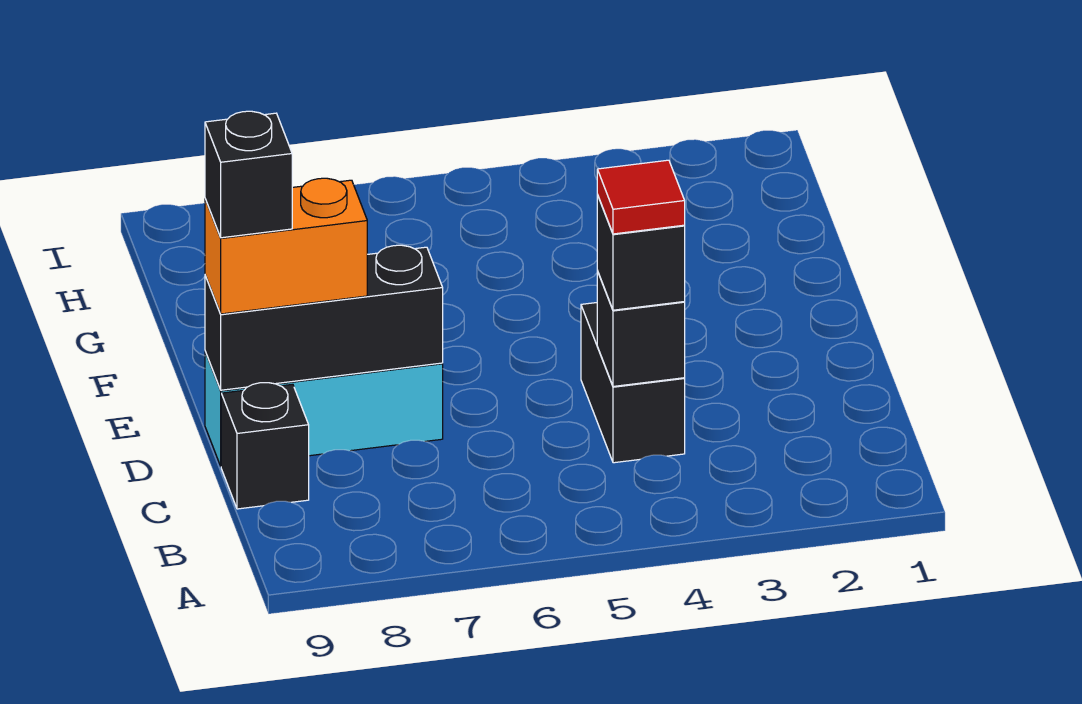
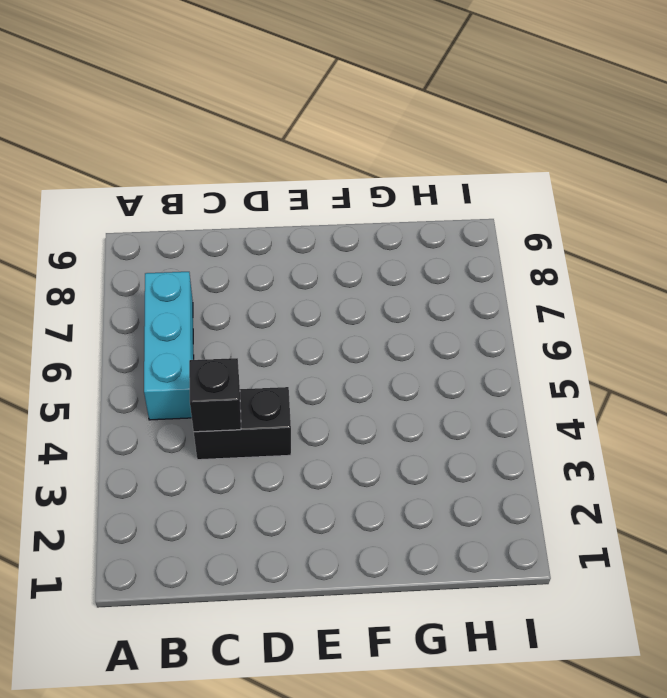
cyan brick B5:B7 level 1 -> cyan brick D7:D9 level 1
none -> black brick C9 level 1
none -> black brick D7:D9 level 2

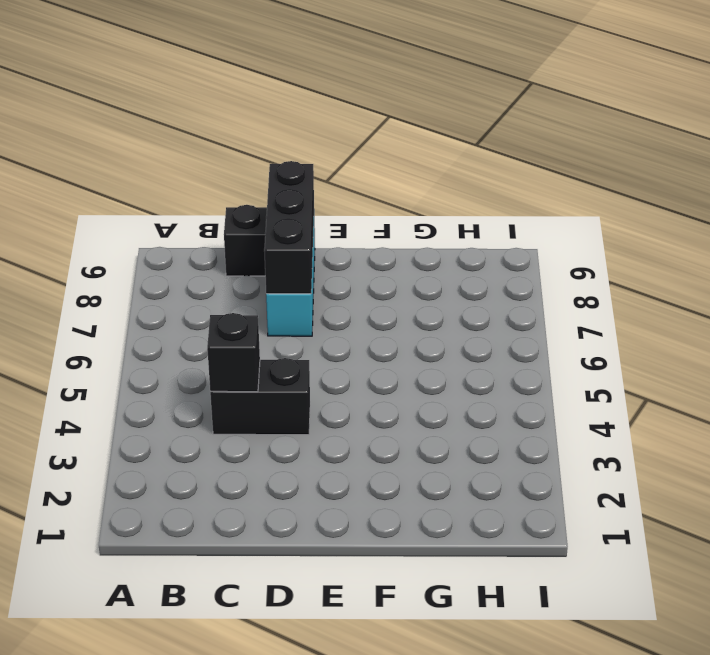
none -> black brick C4 level 3
none -> orange brick D8:D9 level 3

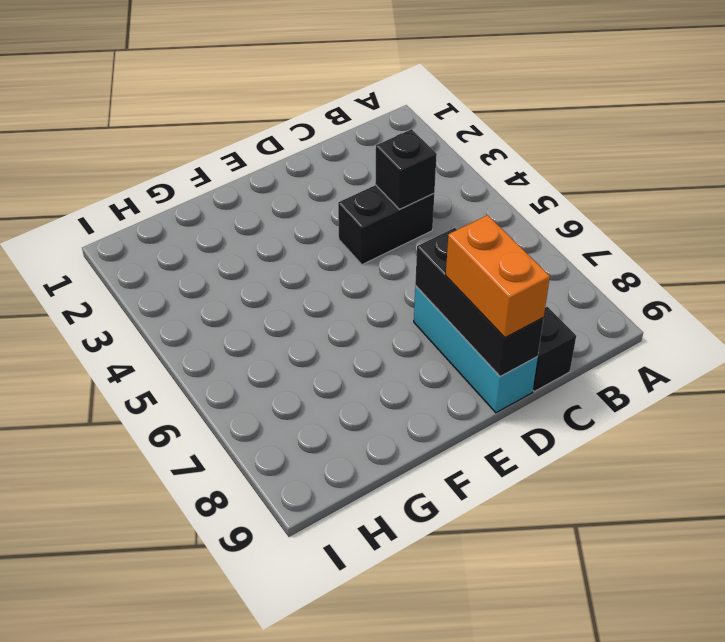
none -> black brick C4 level 3
none -> red tile C4 level 4

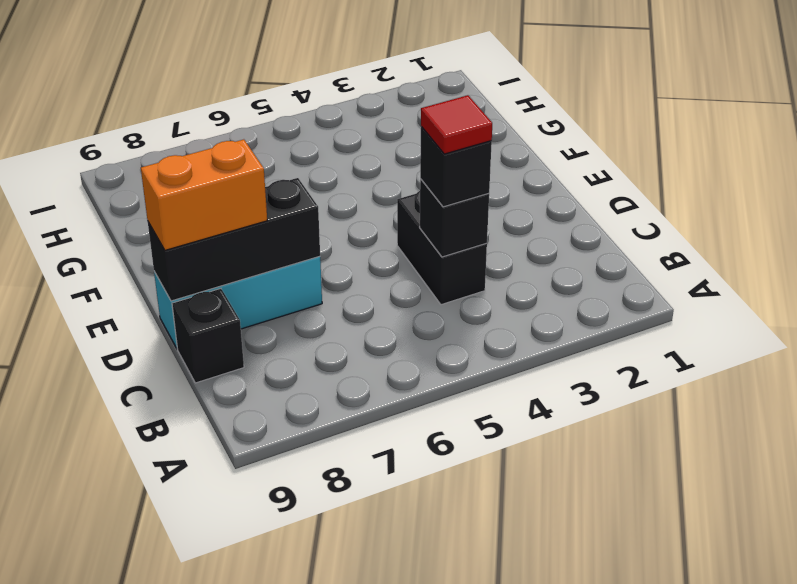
none -> black brick D9 level 4

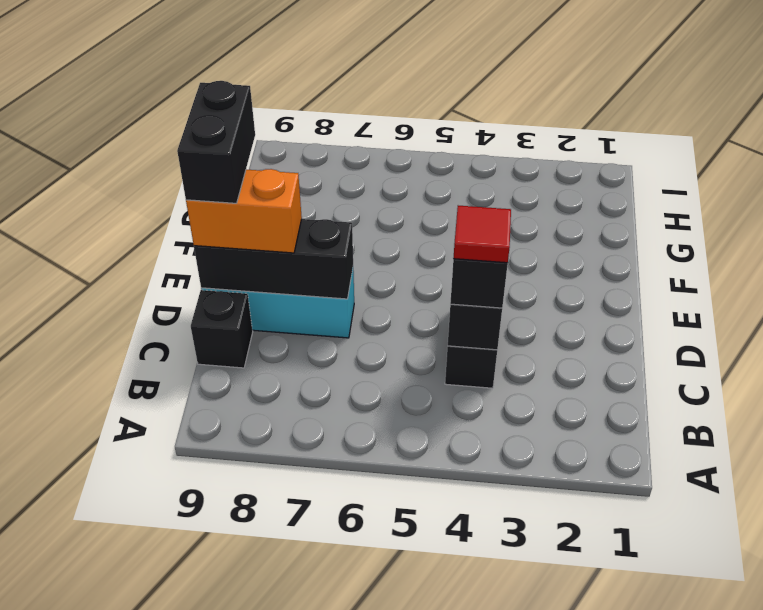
black brick D9:E9 level 4 -> black brick D9 level 4

